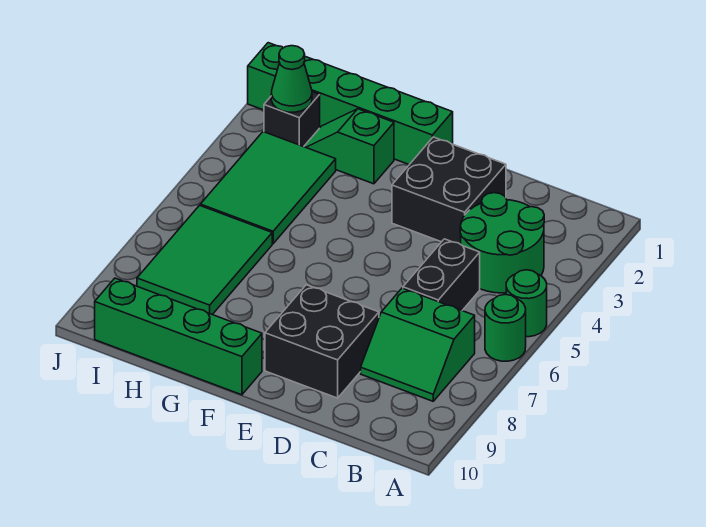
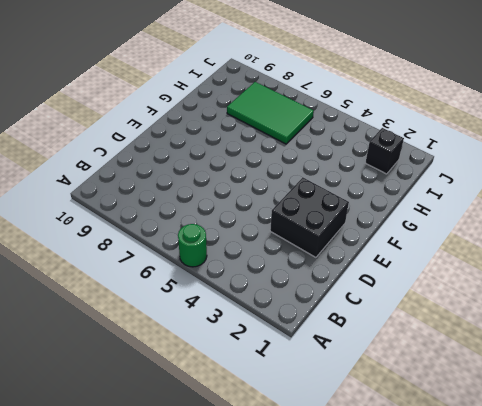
none -> green round brick A6 level 1
none -> green round brick B3:C4 level 1
none -> green slope B7:C8 level 1 top 7

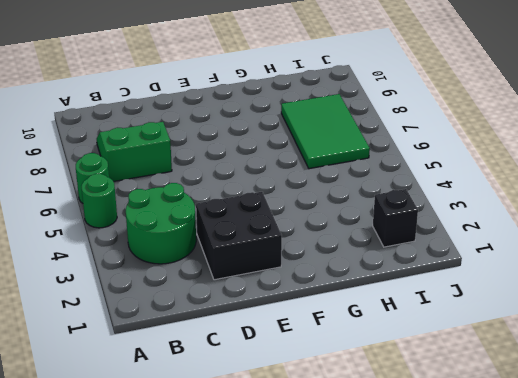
none -> black brick C5:C6 level 1
none -> black brick D8:E9 level 1
none -> green brick F1:I1 level 1

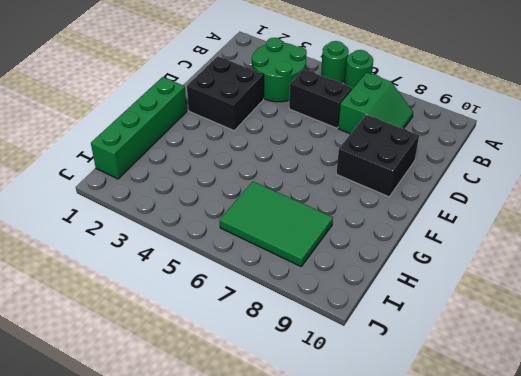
none -> green brick F10:I10 level 1
none -> green slope G2:H2 level 1 top G
none -> green tile H3:I5 level 1

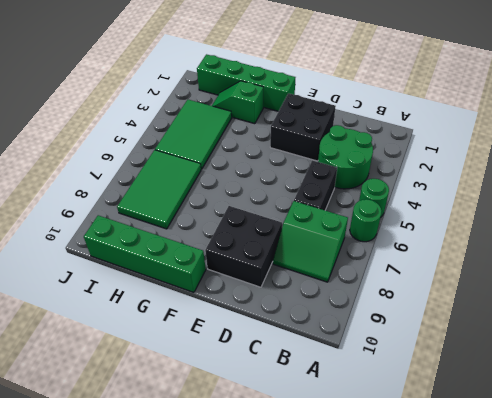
none -> black brick I2 level 1
none -> green brick J1 level 1
none -> green cone I2 level 2

